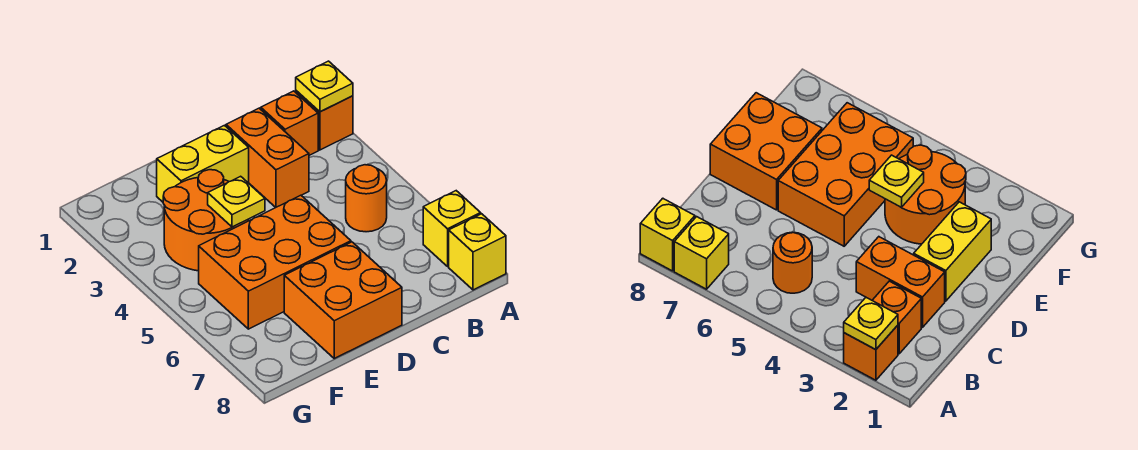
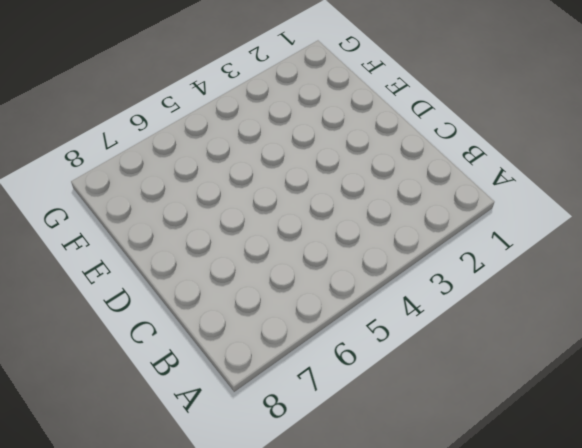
none -> orange brick A2 level 1
none -> yellow brick A7 level 1
none -> yellow brick A8 level 1

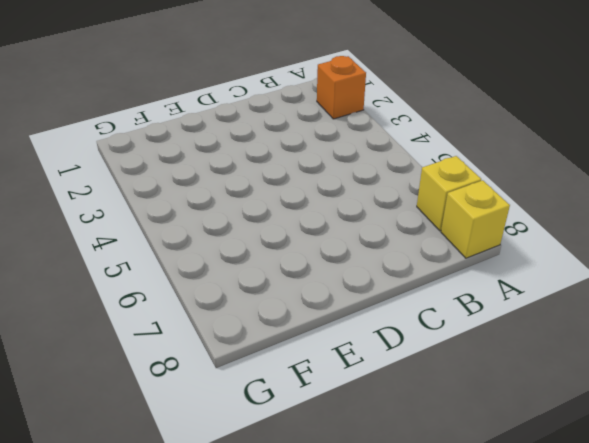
none -> orange brick B2 level 1
none -> orange round brick B5 level 1
none -> orange brick C2:C3 level 1

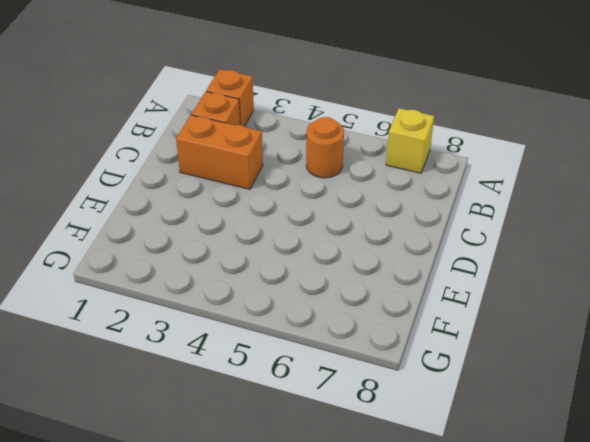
none -> yellow brick A8 level 1
none -> yellow brick D2:E2 level 1
none -> orange brick D5:F6 level 1

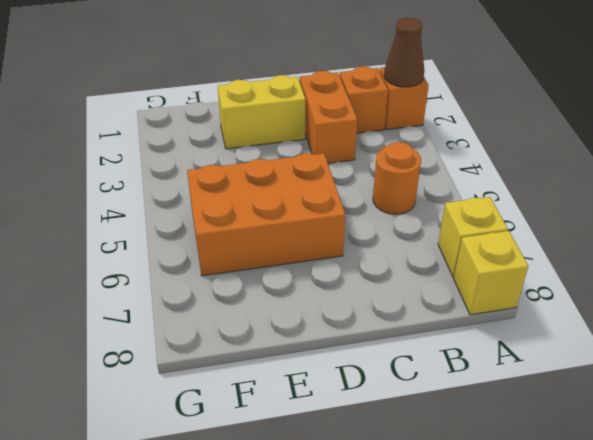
brown cone A2 level 2 -> yellow plate A2 level 2
none -> orange brick D7:E8 level 1
none -> orange round brick E3:F4 level 1
none -> yellow plate E4 level 2

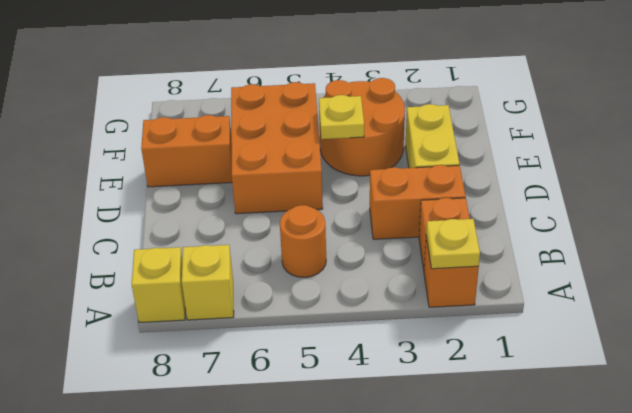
orange brick E7:E8 level 1 -> orange brick D7:E8 level 1

